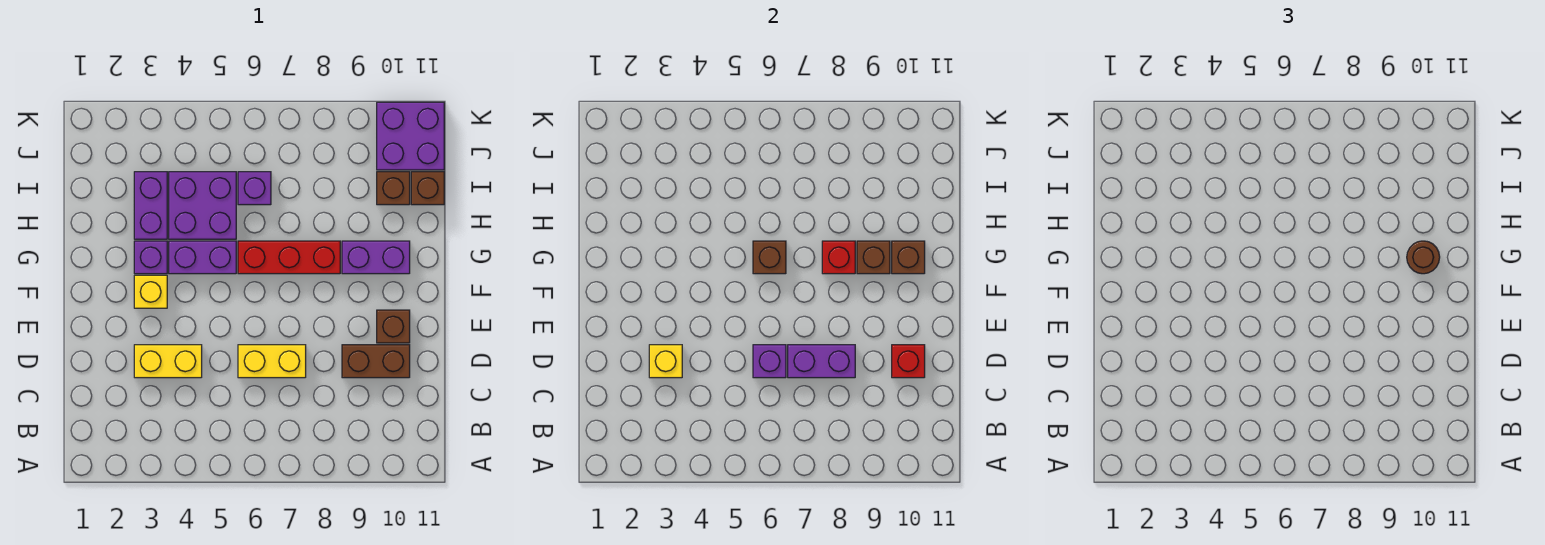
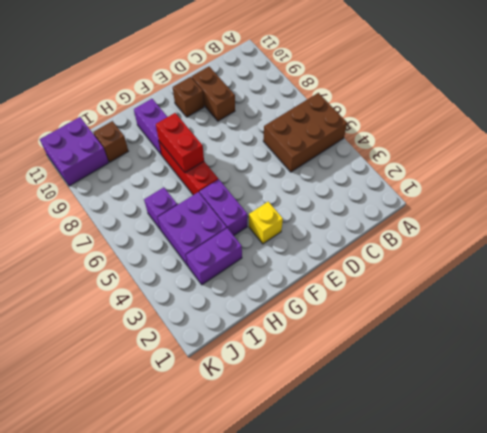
brown brick A5:C6 level 1 -> none
red brick G7:G8 level 2 -> red brick G8 level 2
none -> yellow brick D3:D4 level 1
none -> yellow brick D6:D7 level 1
none -> purple brick G3 level 1

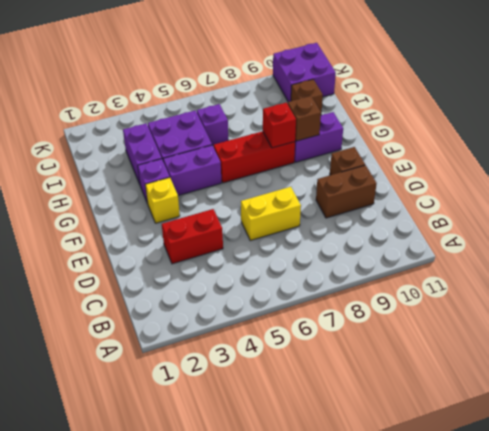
red brick D3:D4 level 1 -> yellow brick D3:D4 level 1
none -> brown brick I11 level 1
none -> yellow brick D3 level 2
none -> purple brick D6 level 2

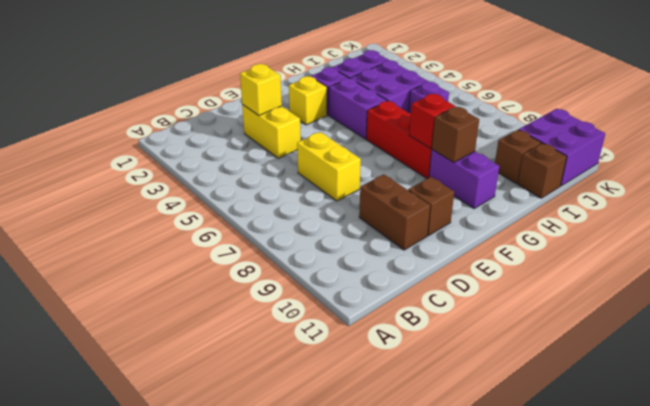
none -> purple brick D6 level 2
none -> purple brick D7:D8 level 2
none -> red brick D10 level 2

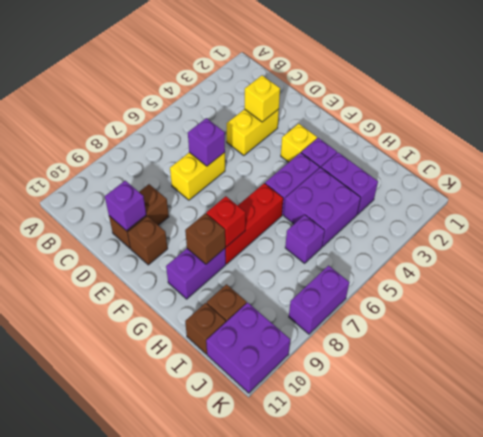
purple brick D10 level 2 -> red brick D10 level 2
purple brick K7:K8 level 1 -> purple brick D7:D8 level 2
none -> brown brick G6 level 2
none -> brown brick G10 level 2
none -> brown round brick G10 level 3

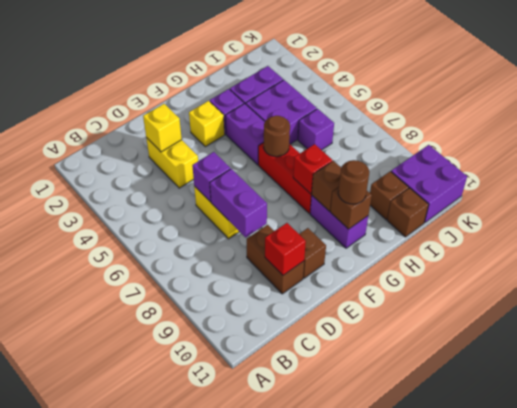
brown round brick G6 level 2 -> brown brick G6 level 2

